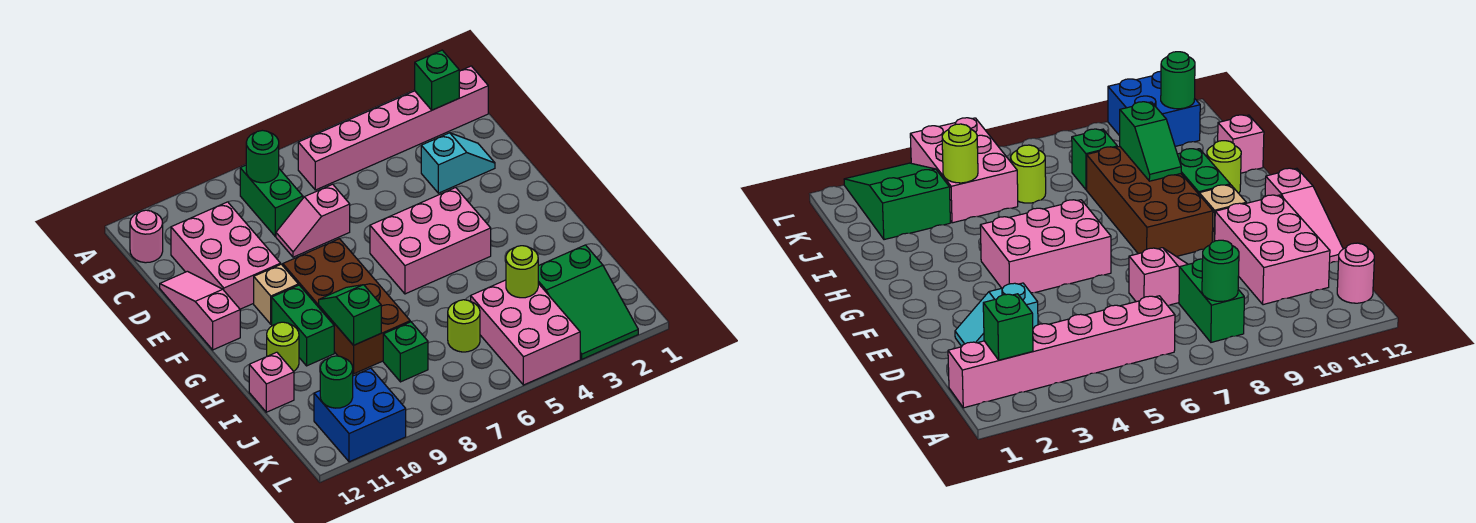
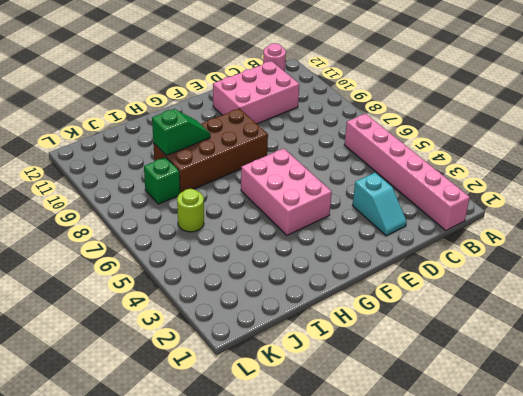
none -> green brick B8:C8 level 1
none -> pink slope D7:D8 level 1 top 7
none -> pink slope D12:F12 level 1 top F

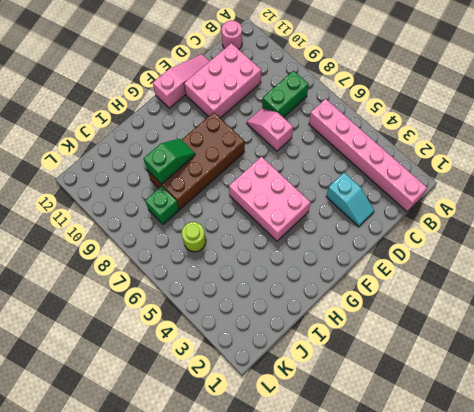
none -> tan brick F10 level 1
none -> green brick G10:H10 level 1
none -> lime round brick H11 level 1

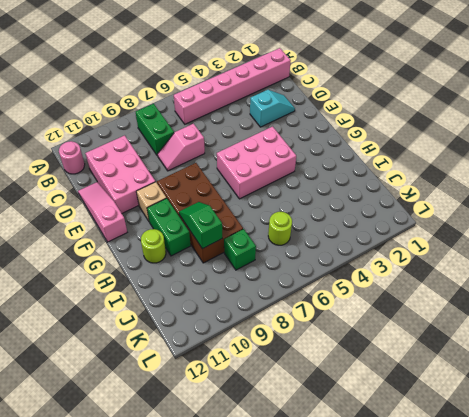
none -> pink brick I12 level 1
none -> green slope J2:L3 level 1 top J
none -> pink brick J4:L5 level 1

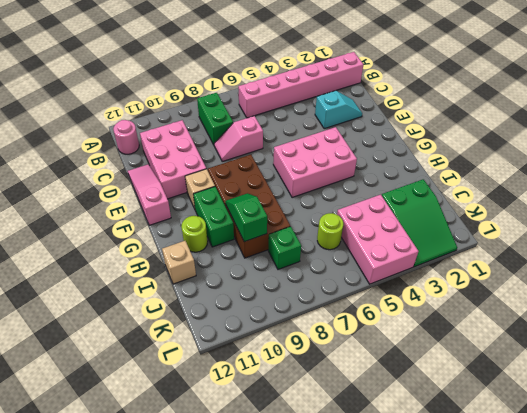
tan brick I12 level 1 -> pink brick I12 level 1
none -> blue brick K10:L11 level 1
none -> green brick B2 level 2
none -> green round brick B8 level 2

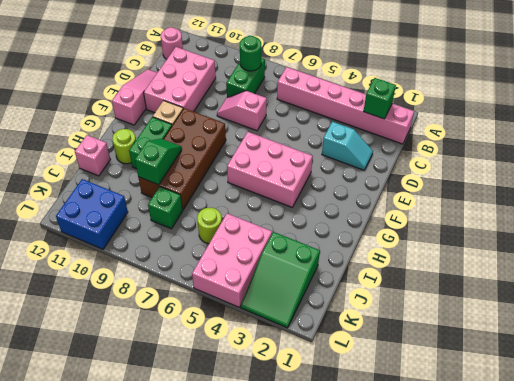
none -> lime round brick J4 level 2
none -> green round brick K11 level 2

